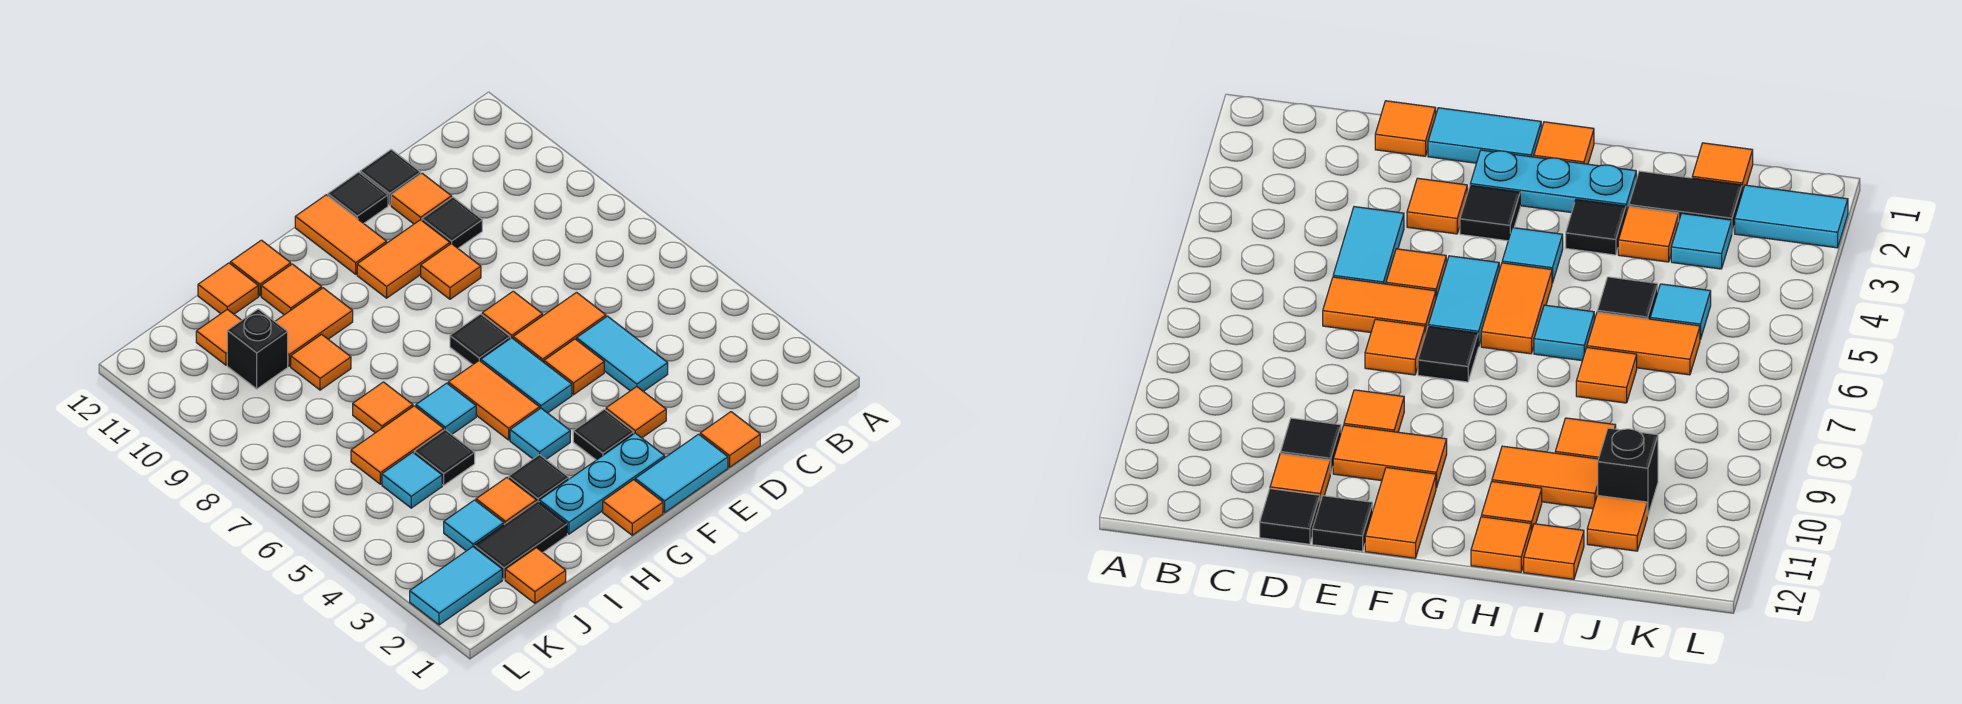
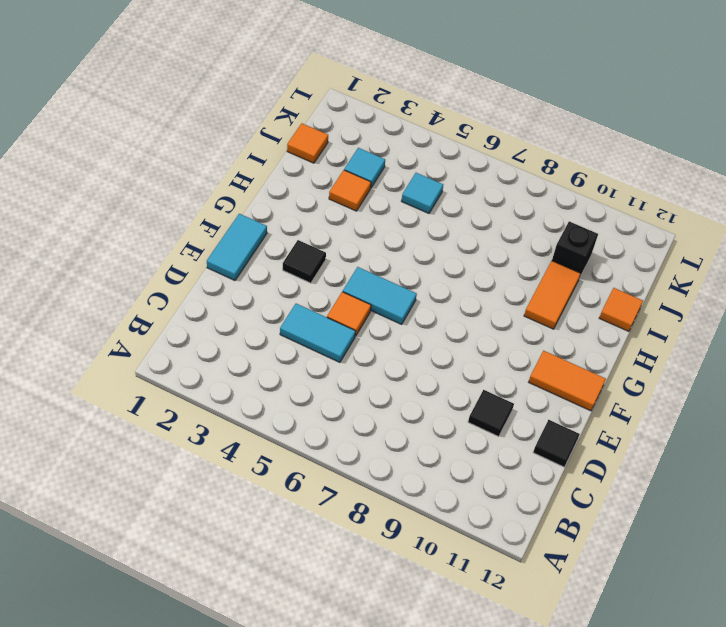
none -> orange tile D1 level 1
none -> orange tile D6:E6 level 1
none -> orange tile D11 level 1
none -> orange tile E3 level 1

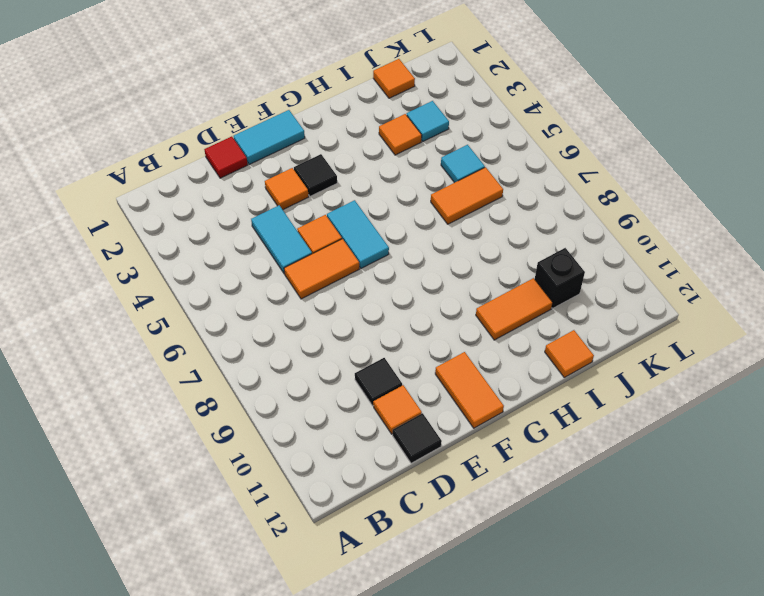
red tile D1 level 1 -> orange tile D1 level 1
none -> orange tile E7 level 1
none -> orange tile E9 level 1
none -> orange tile E10:F10 level 1
none -> black tile E12 level 1

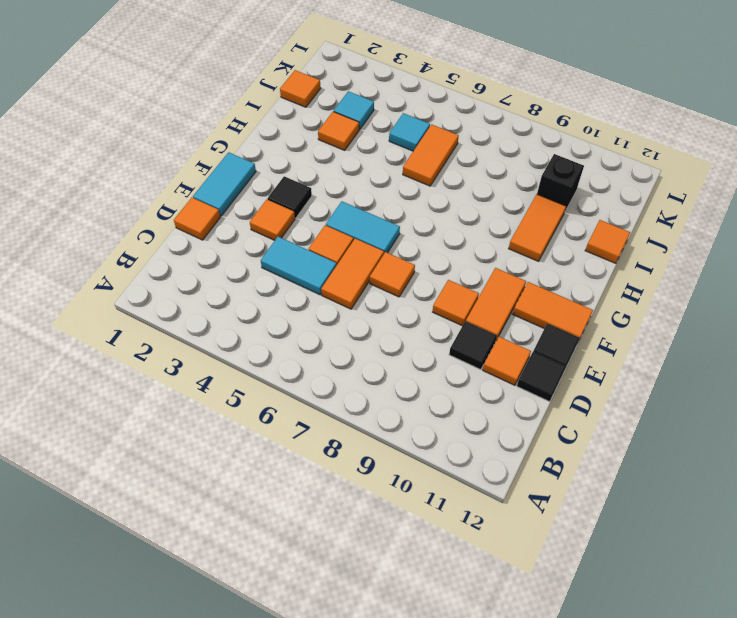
none -> cyan plate F2:H2 level 1
none -> black tile F7 level 1
none -> orange tile G1 level 1
none -> cyan tile G4 level 1

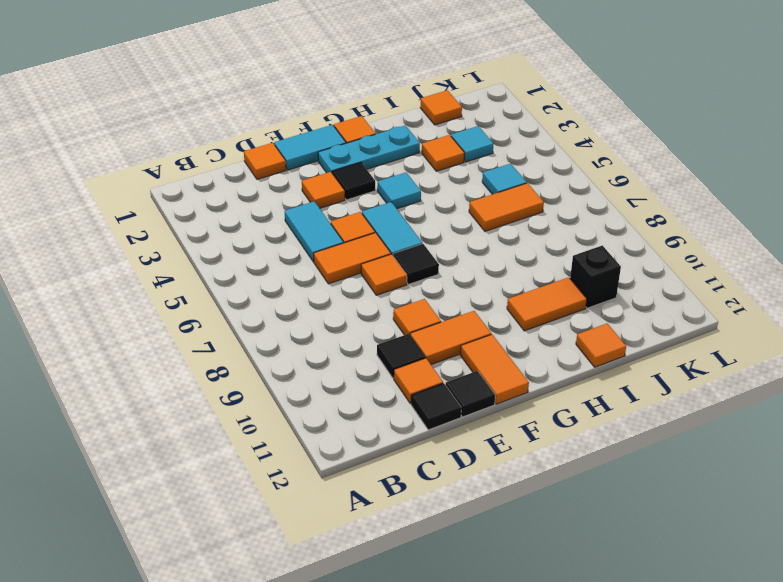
none -> orange tile G5:G6 level 1
none -> black tile H3 level 1
none -> cyan tile H6 level 1
none -> orange tile H11 level 1

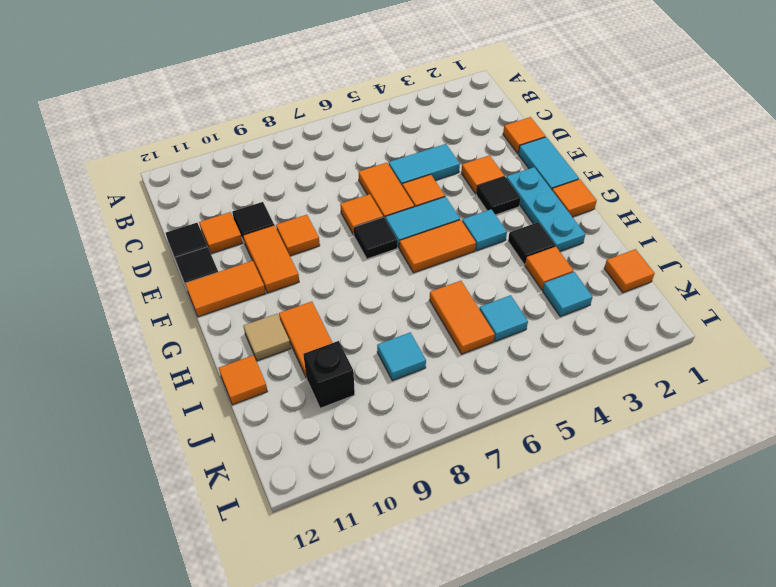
tan tile H11 level 1 -> orange tile H11 level 1
cyan tile J8 level 1 -> cyan tile H6 level 1
none -> orange tile H12 level 1
none -> black tile I2:J2 level 1
none -> black tile I5 level 1
none -> orange tile I7 level 1

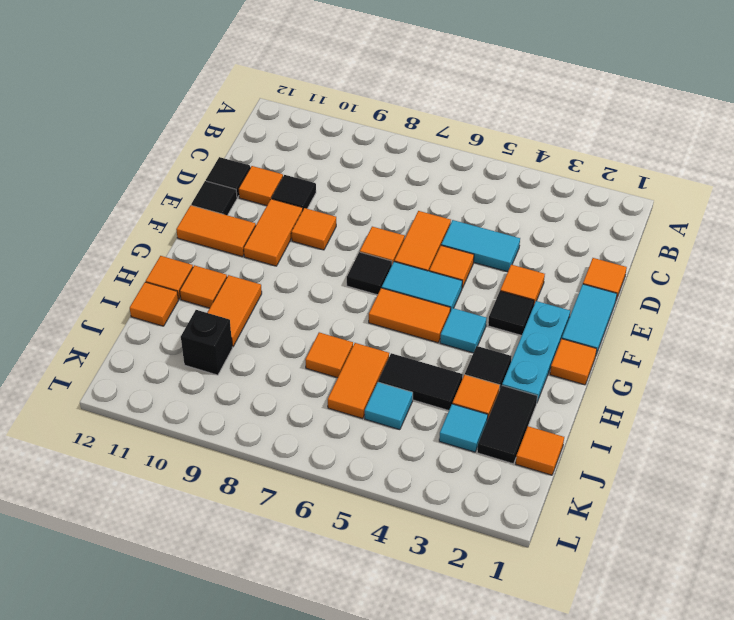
black tile I4:I5 level 1 -> black tile I5 level 1
none -> cyan tile H6 level 1
none -> orange tile I9 level 1
none -> orange tile J11 level 1
none -> cyan tile K2:L2 level 1

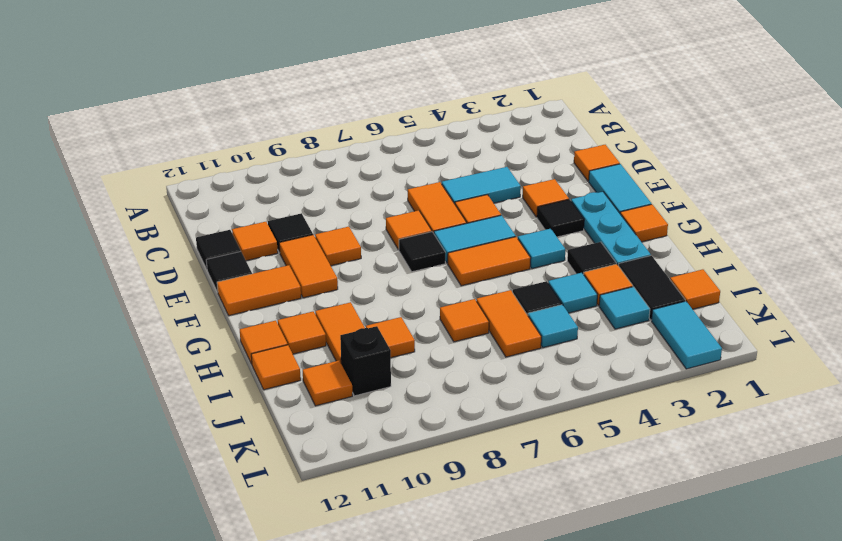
cyan tile I4 level 1 -> cyan tile H6 level 1

